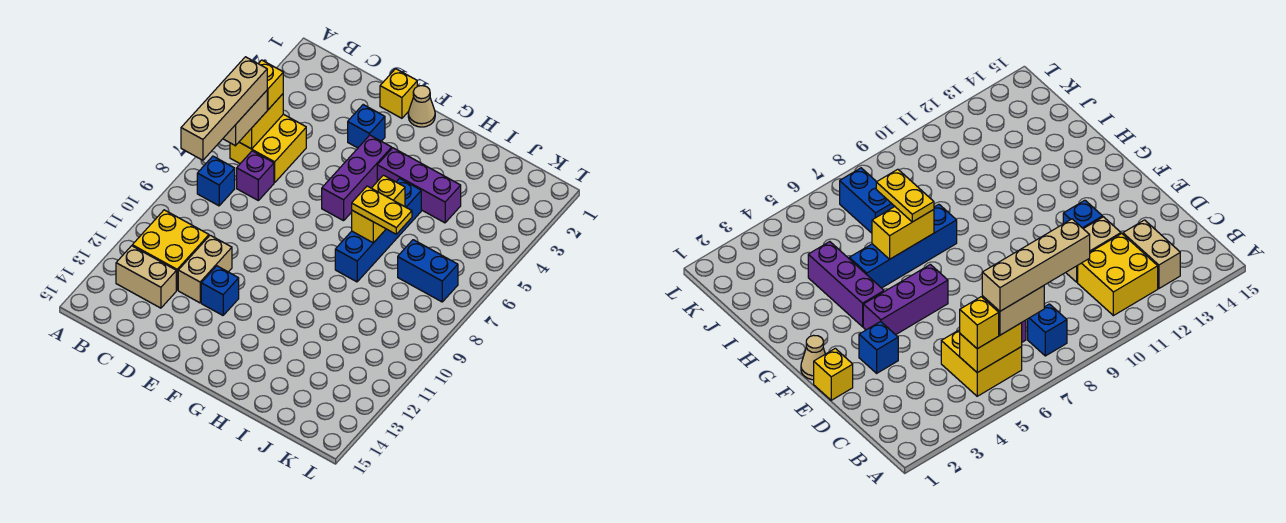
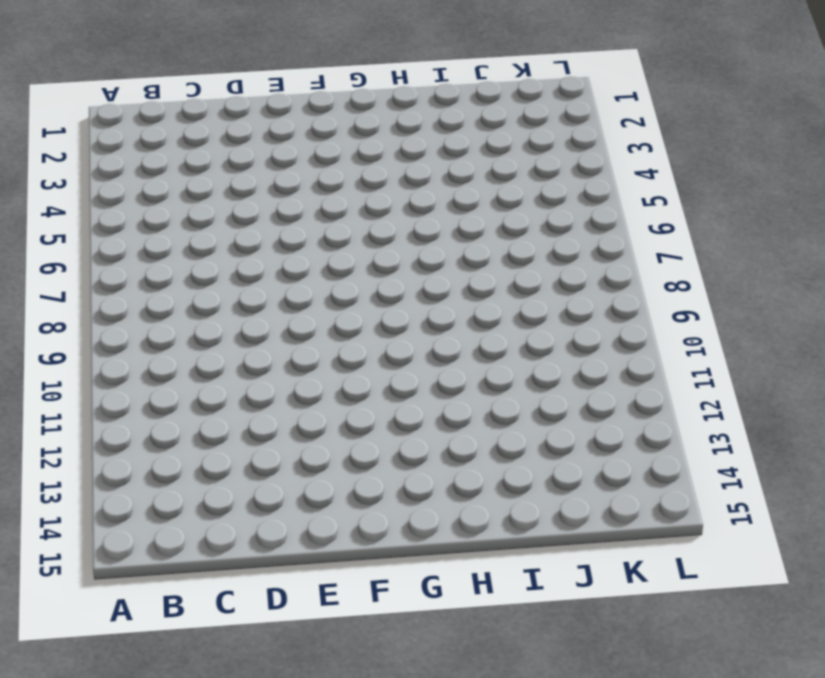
none -> yellow brick B5:C6 level 1
none -> blue brick B8 level 1
none -> yellow brick B11:C12 level 1

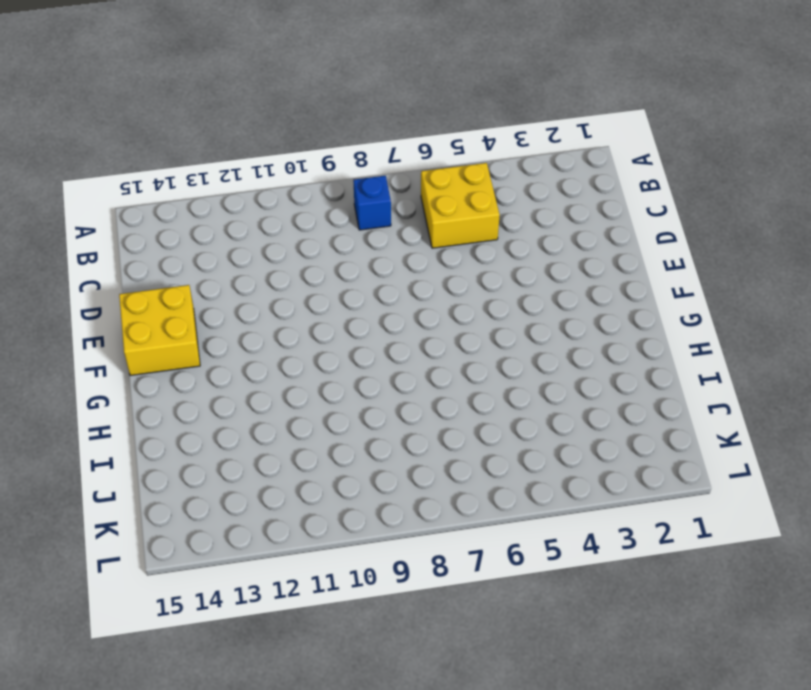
yellow brick E14:F15 level 1 -> yellow brick B11:C12 level 1
none -> tan brick B13:C13 level 1
none -> purple brick C7 level 1
none -> tan brick D11:D12 level 1

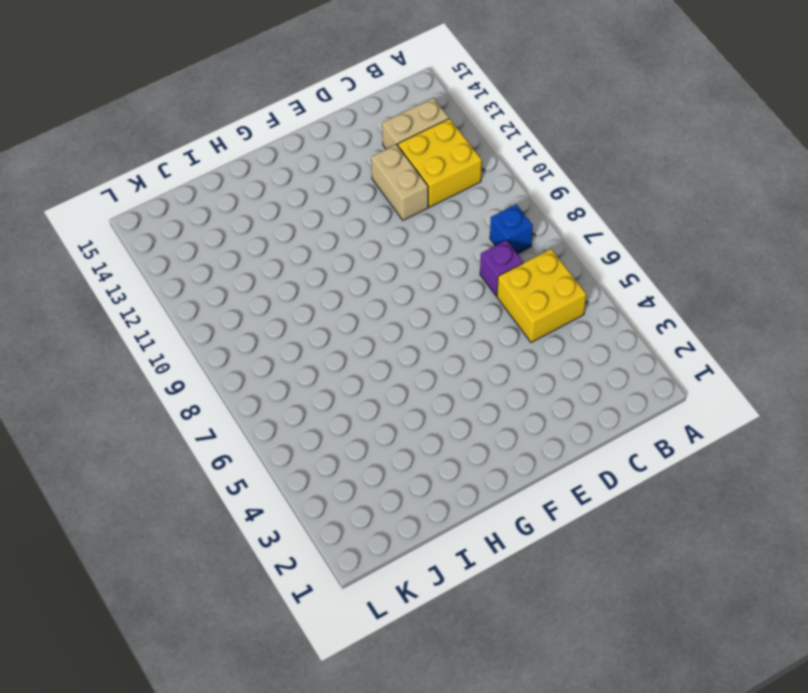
none -> yellow brick E1 level 1
none -> blue brick E3 level 1
none -> blue brick E12 level 1

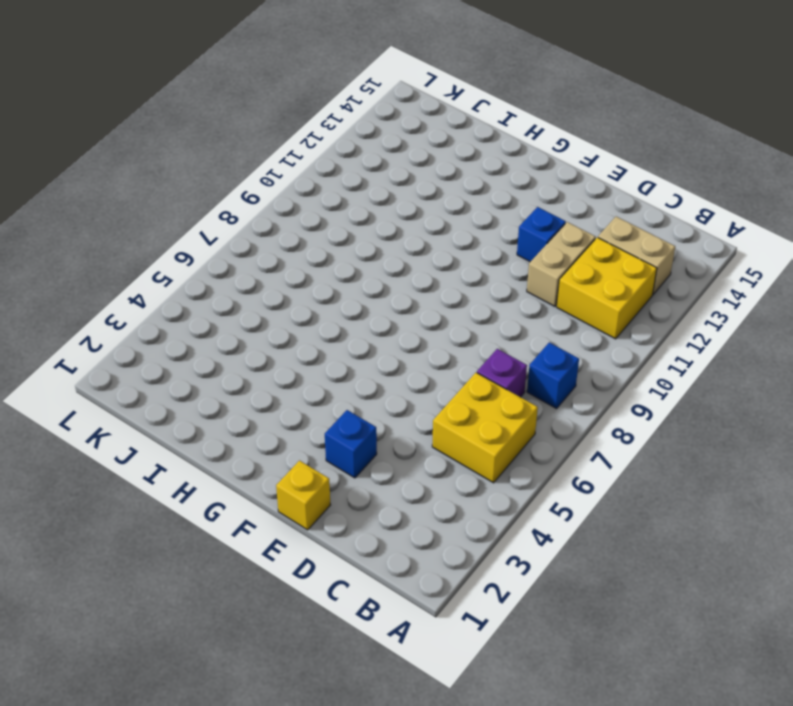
none -> tan cone F1 level 1
none -> purple brick F4:F6 level 1
none -> purple brick G4:I4 level 1

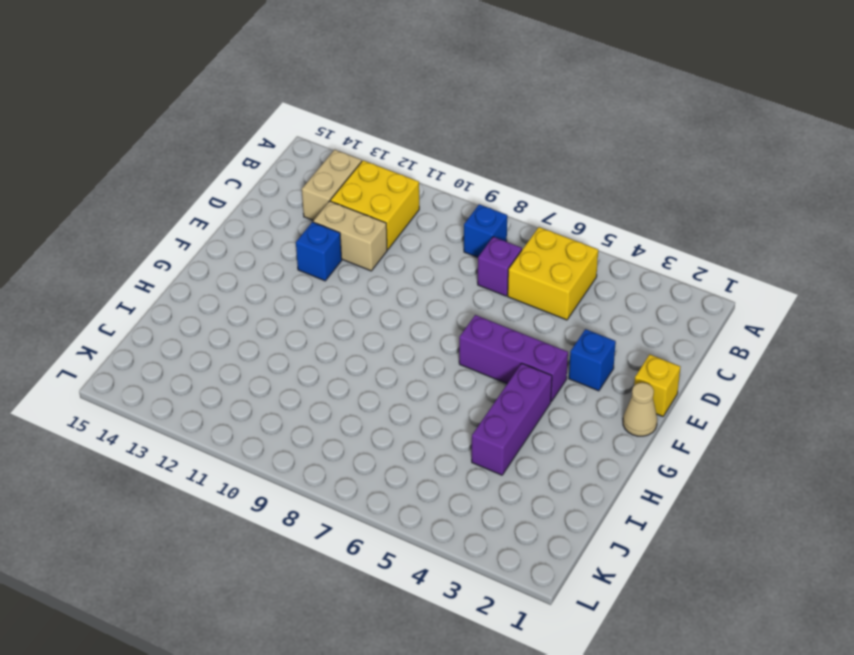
none -> blue brick H5:H8 level 1
none -> blue brick J7:K7 level 1
none -> yellow brick B5:B6 level 2

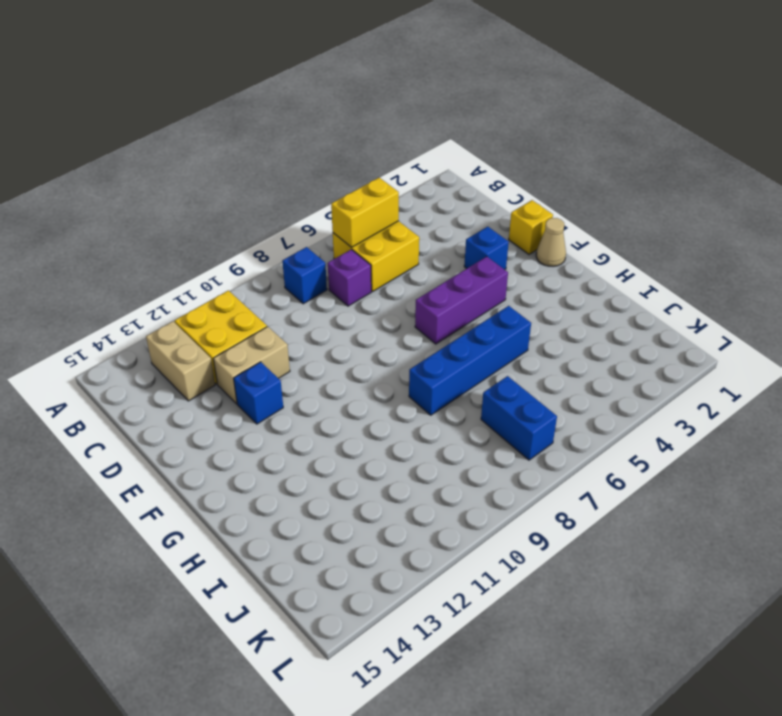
none -> purple brick G4:I4 level 1
none -> yellow brick H6:H7 level 2
none -> yellow brick B5 level 3

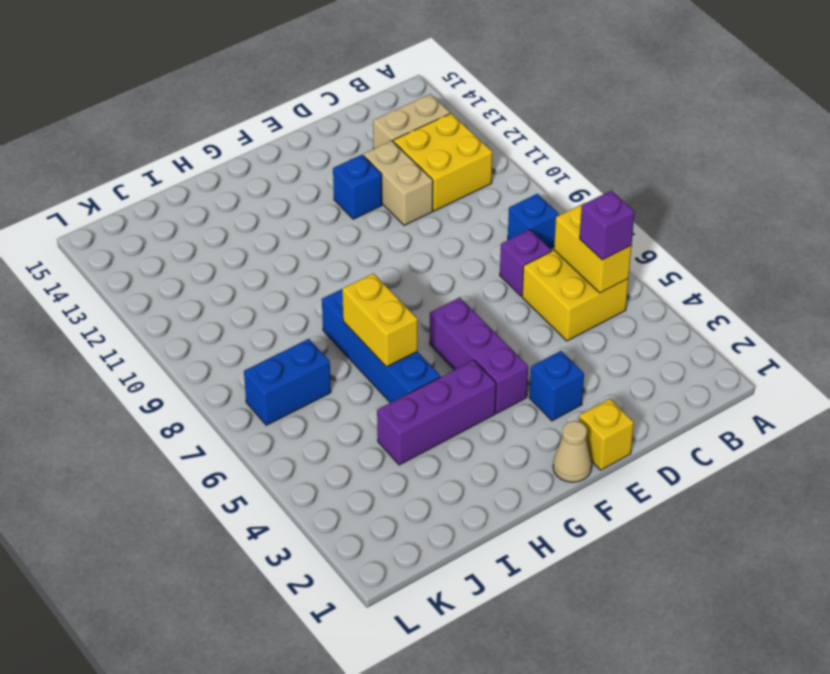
purple brick B5 level 3 -> yellow brick B5 level 3
none -> tan brick B6:B7 level 3
none -> yellow plate H7:I7 level 3
none -> tan brick B6:B9 level 4

